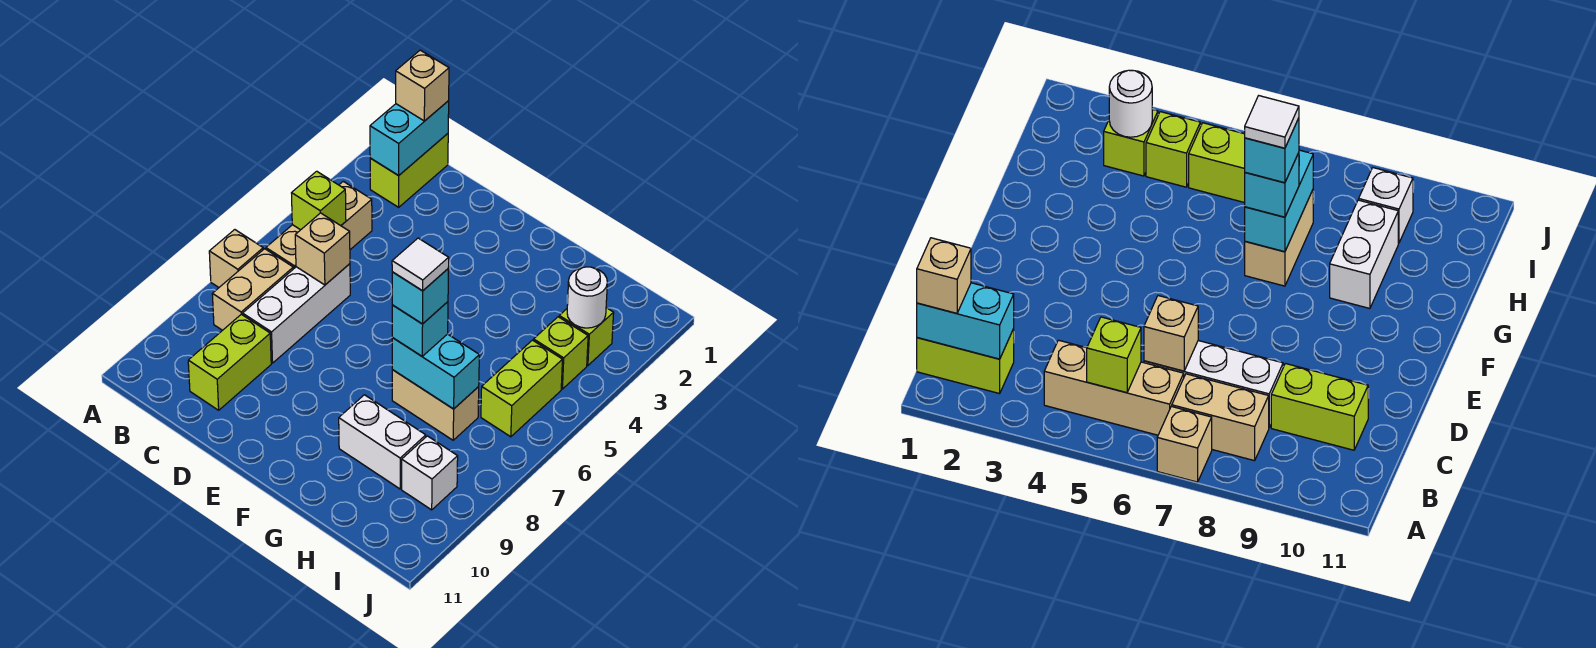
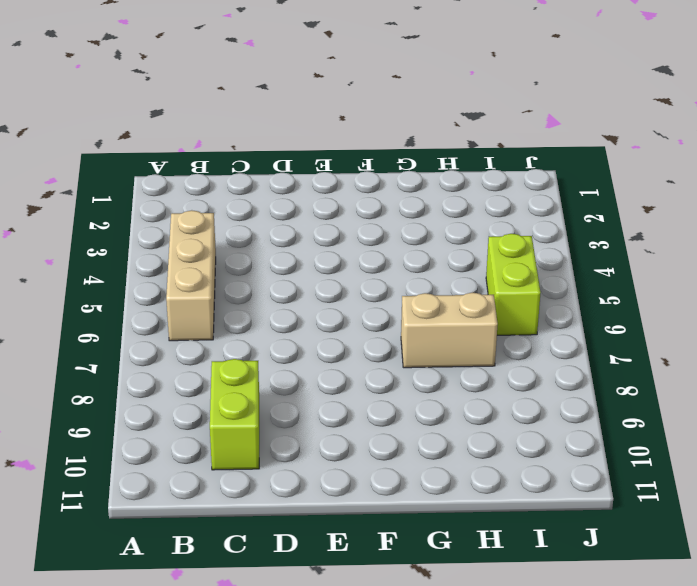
none -> tan brick A7 level 1
none -> lime brick B1:B2 level 1
none -> tan brick B7:B8 level 1

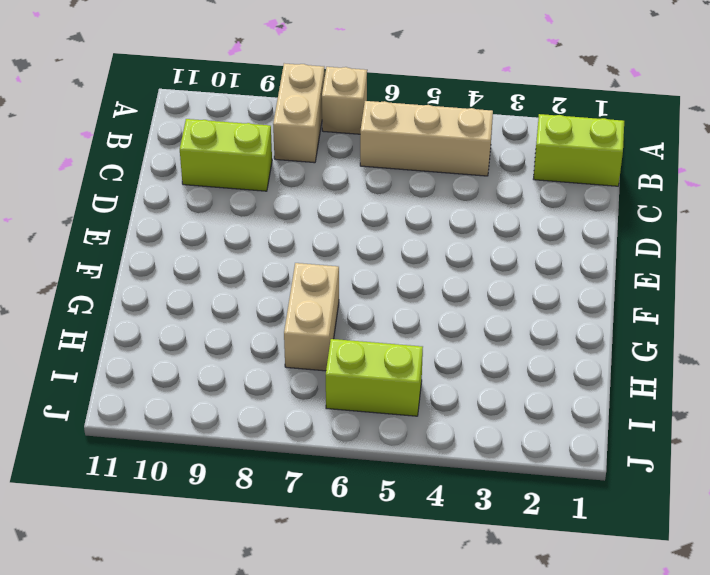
tan brick A8:B8 level 1 -> tan brick B7:B8 level 1
none -> white brick C6:C8 level 1
none -> white brick G9:H9 level 1
none -> lime brick I3 level 1

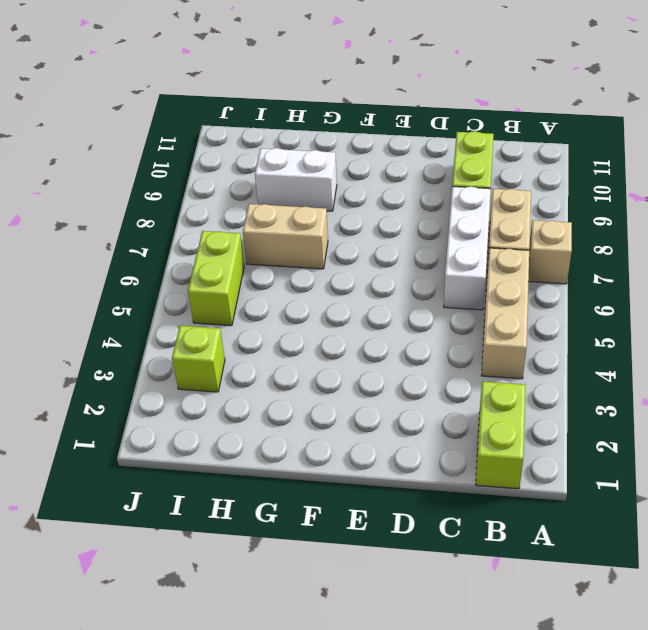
none -> lime brick I4 level 1
none -> white brick I9 level 1
none -> cyan brick B1:B2 level 2

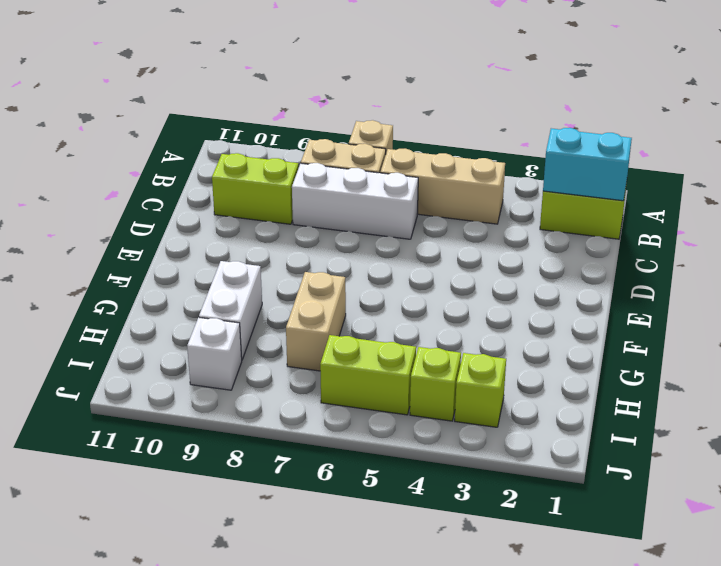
none -> lime brick B5 level 2
none -> tan brick C6 level 2
none -> cyan brick G7:H7 level 2

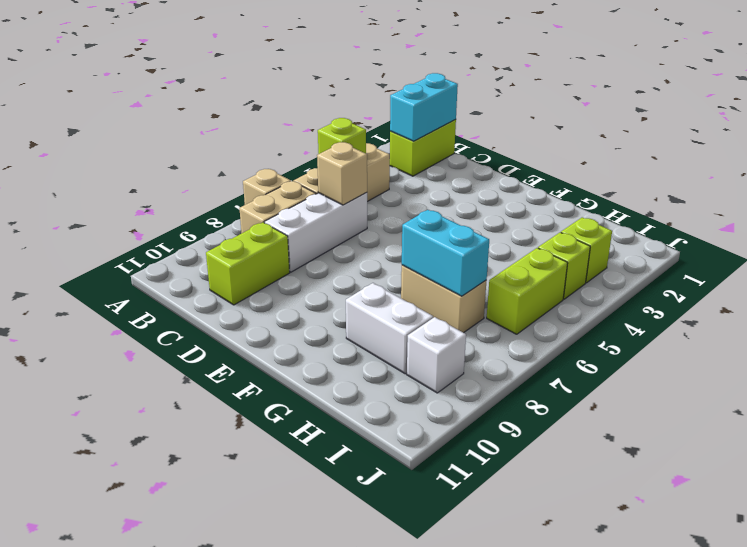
none -> white round brick I3 level 2
none -> tan brick B1 level 3
none -> cyan brick G7 level 3

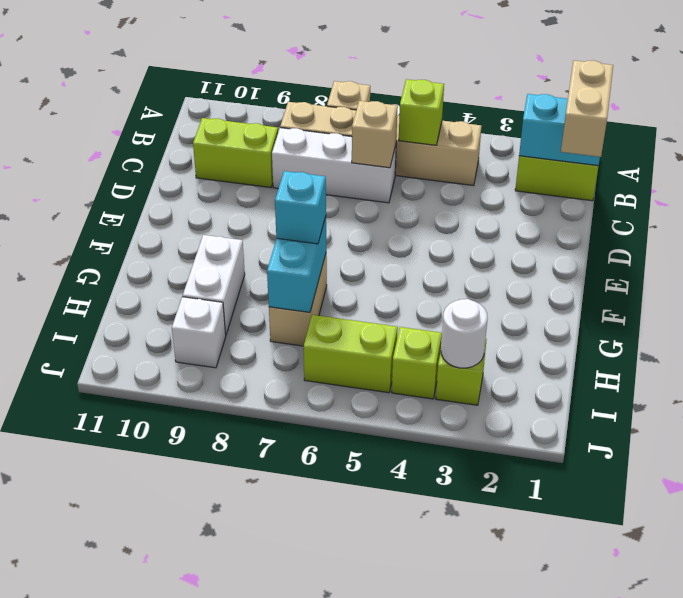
tan brick B1:C1 level 3 -> tan brick B1 level 3
none -> cyan brick G7 level 4
none -> white tile G7 level 5

